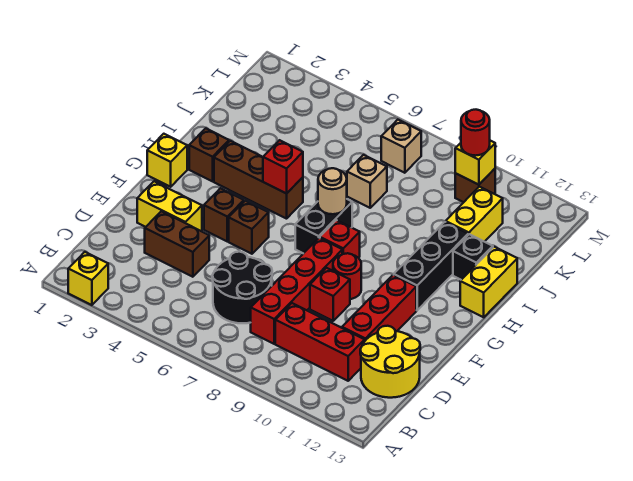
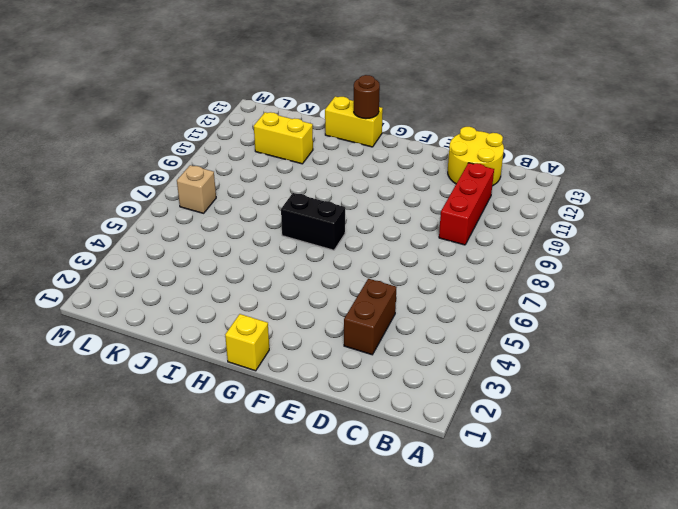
brown round brick H13 level 2 -> none
none -> yellow brick A2 level 1
none -> black round brick C6:D7 level 1
none -> red brick C8:F8 level 1

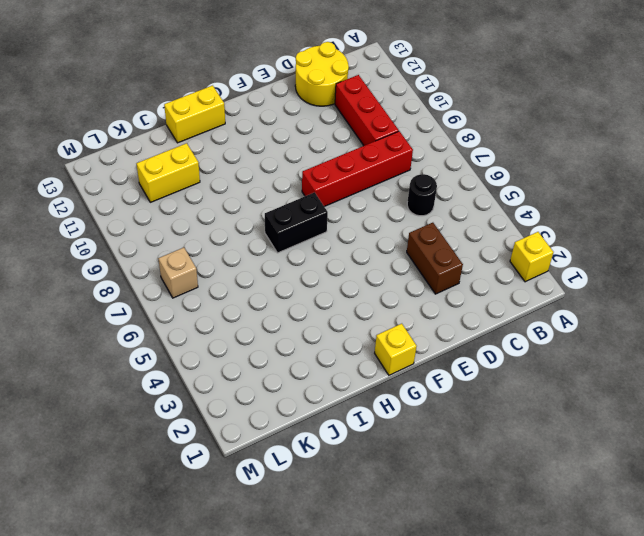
black round brick C6 level 1 -> black round brick C6:D7 level 1
none -> red brick D11:F11 level 1
none -> yellow brick E2:E3 level 1
none -> red brick E9 level 1

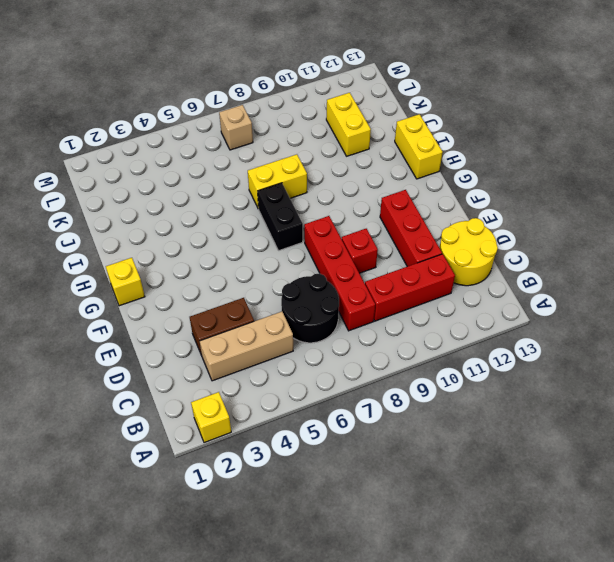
tan brick C3:C5 level 1 -> none
yellow brick I7:I8 level 1 -> yellow brick E2:E3 level 1
none -> brown brick F4 level 1
none -> brown brick F5 level 1
none -> red round brick F9 level 1

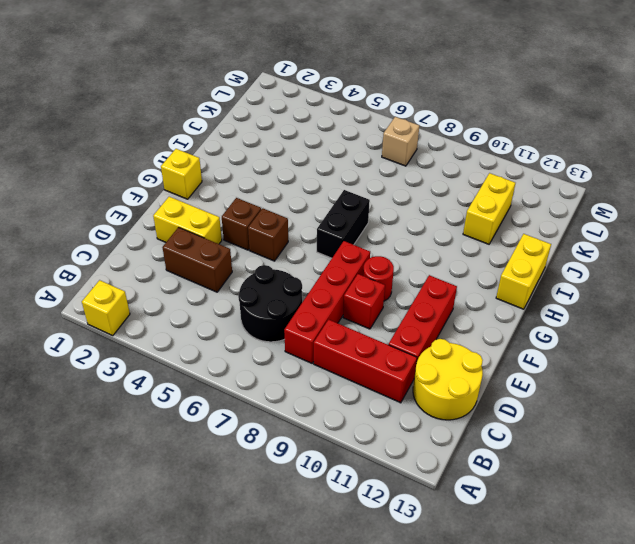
none -> red brick G8 level 1
none -> black brick G11:I11 level 1
none -> brown brick H2 level 1

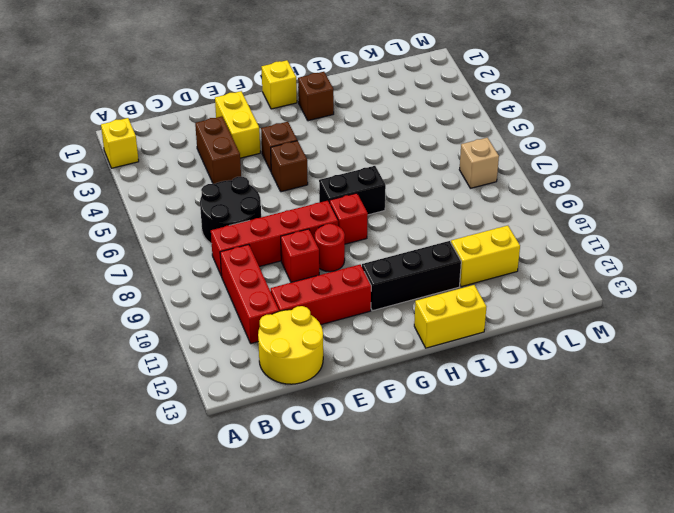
none -> brown brick H3:H5 level 1
none -> black brick I12 level 1
none -> tan brick J7 level 1

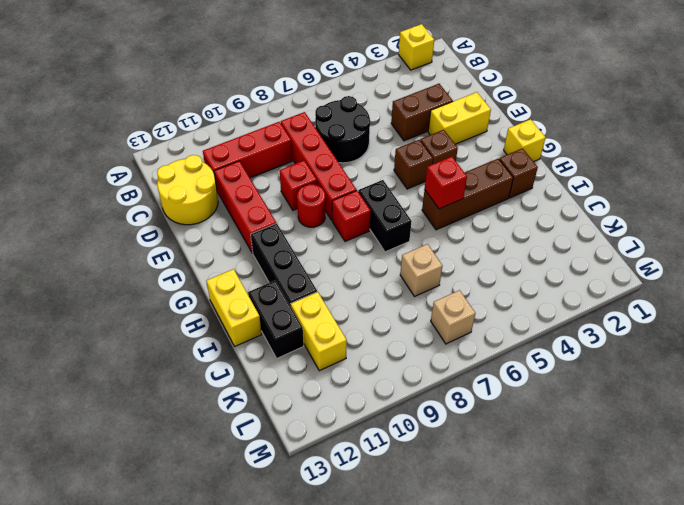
black brick I12:J12 level 1 -> black brick I12 level 1
none -> brown brick L10 level 1
none -> tan round brick H7 level 2
none -> yellow brick L10 level 2

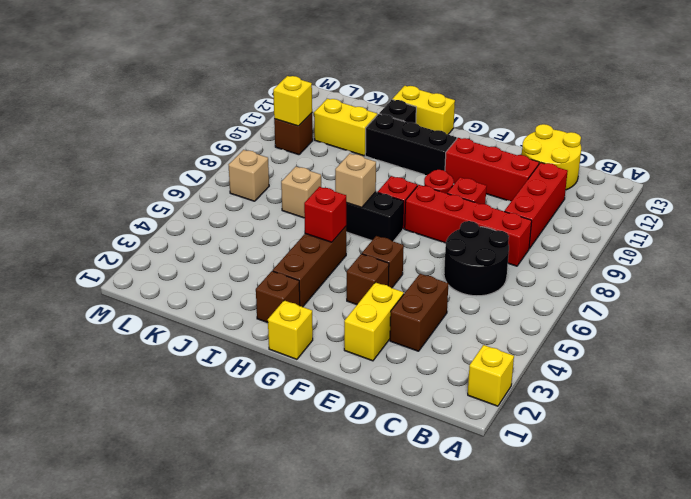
tan brick H7 level 2 -> tan round brick H7 level 2
none -> red round brick L10 level 3

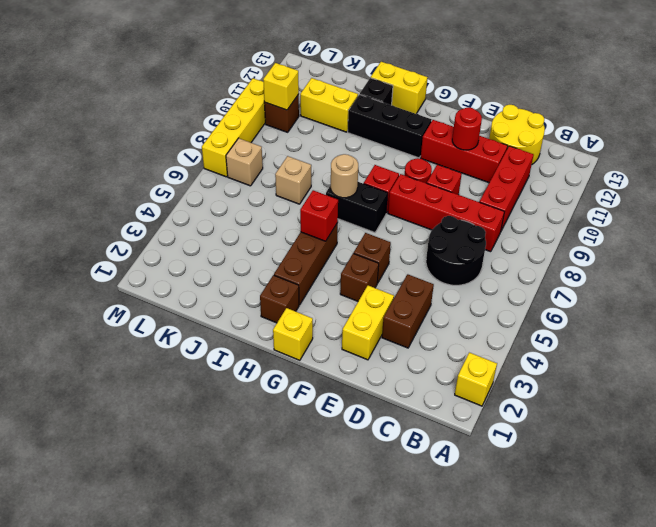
red round brick E11 level 2 -> red round brick L10 level 3
yellow brick M7:M10 level 1 -> none

